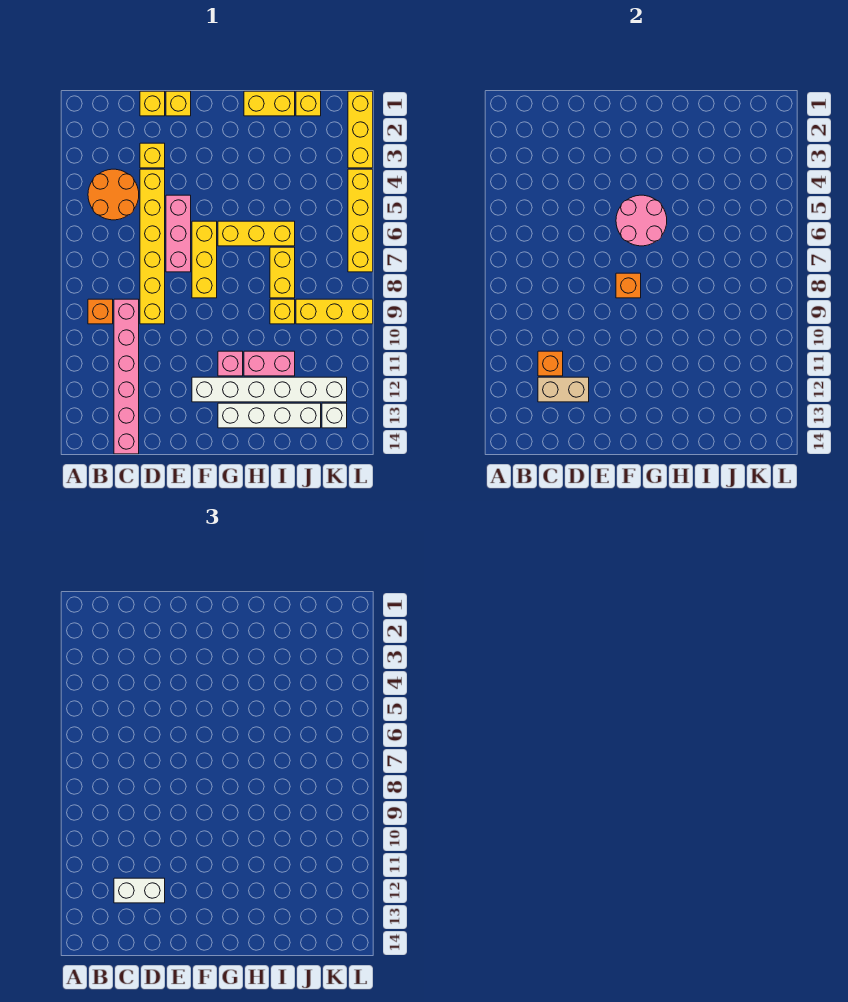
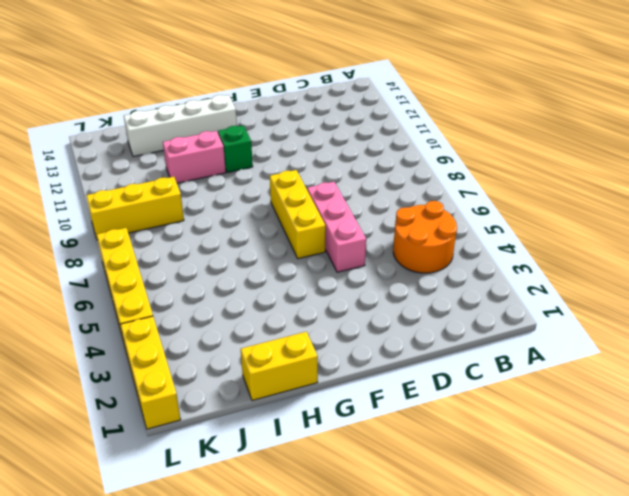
green brick G11 level 1 -> pink brick G11 level 1
none -> orange brick B9 level 1
none -> pink brick C9:C14 level 1
none -> yellow brick D1 level 1

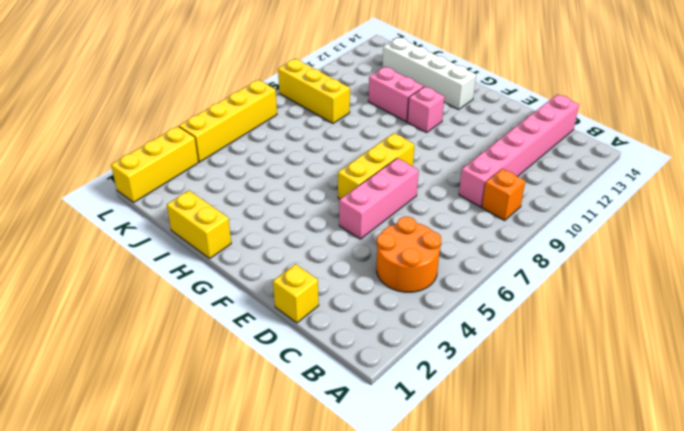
none -> yellow brick D3 level 1
none -> yellow brick D4:D9 level 1
none -> yellow brick E1 level 1

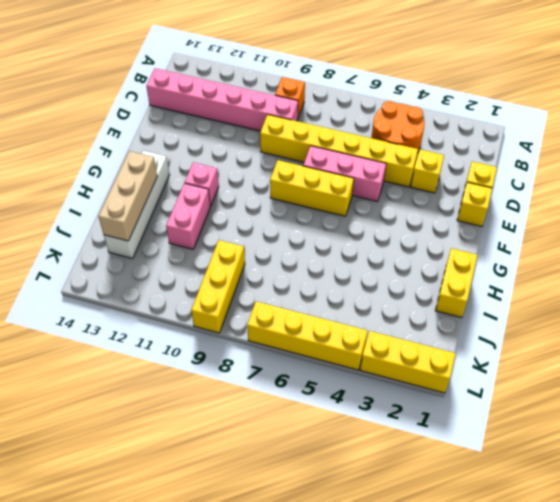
tan brick H13:J13 level 2 -> none
none -> white brick F12:K12 level 1
none -> yellow brick G6:I6 level 1
none -> yellow brick I7:I8 level 1

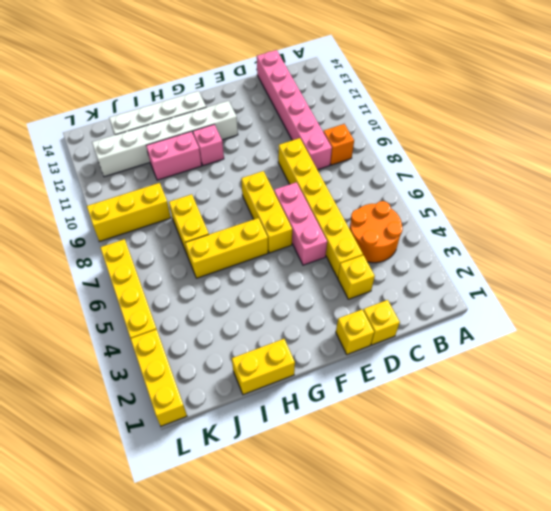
none -> yellow brick I9 level 1
none -> yellow brick J1 level 1
none -> white brick K13 level 1

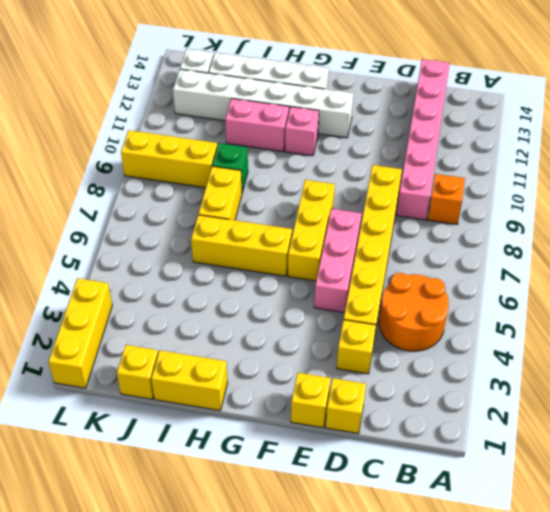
green brick I9 level 1 -> yellow brick I9 level 1
none -> yellow brick L4:L7 level 1
none -> orange brick C11 level 2
none -> tan brick C12:D12 level 2

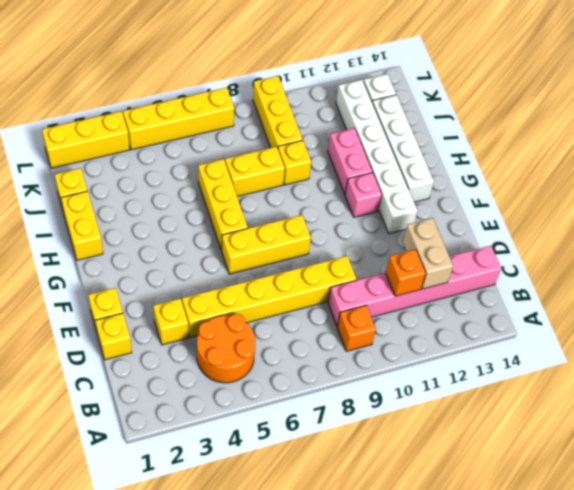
none -> pink brick E5:E7 level 1
none -> pink round brick F5:G6 level 2
none -> orange brick F8 level 2

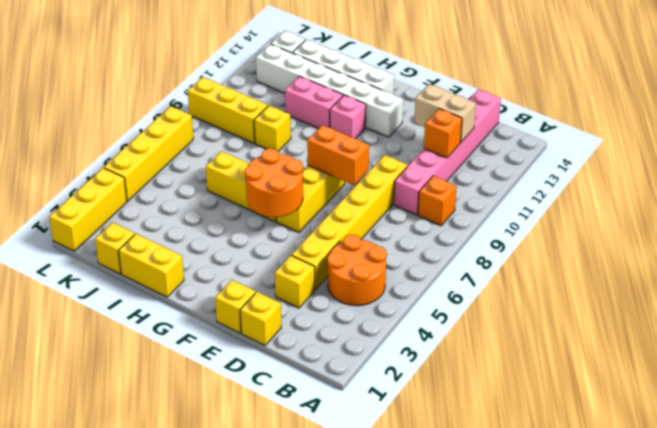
orange brick E8:F8 level 2 -> orange brick F8 level 2
orange round brick F5:G6 level 2 -> pink round brick F5:G6 level 2
none -> pink brick E5:E7 level 1
none -> yellow brick I7:I8 level 1
none -> white brick C12:D12 level 3

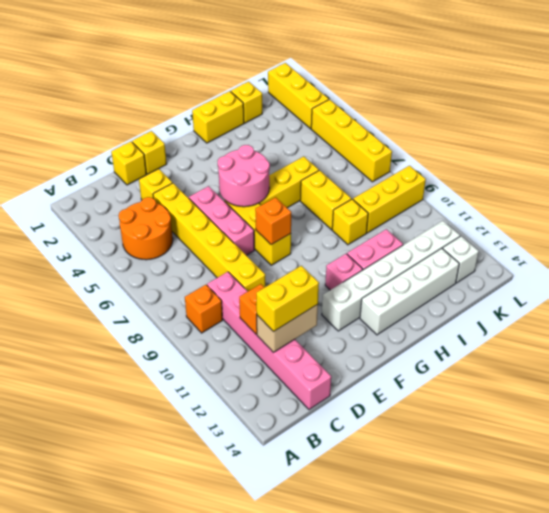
yellow brick C12:D12 level 3 -> white brick C12:D12 level 3

